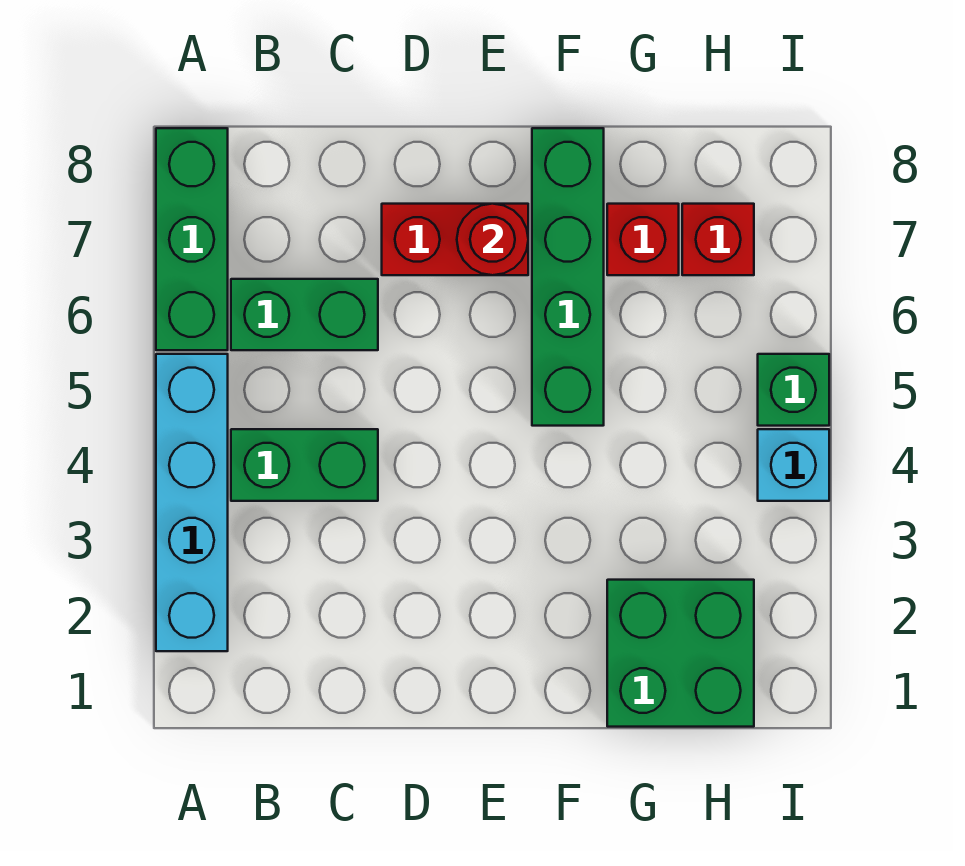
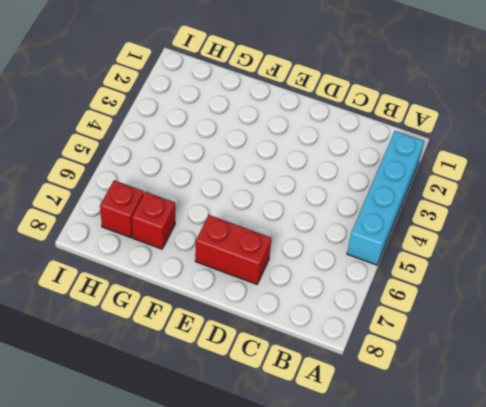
none -> green brick A6:A8 level 1
none -> green brick B4:C4 level 1
none -> green brick B6:C6 level 1

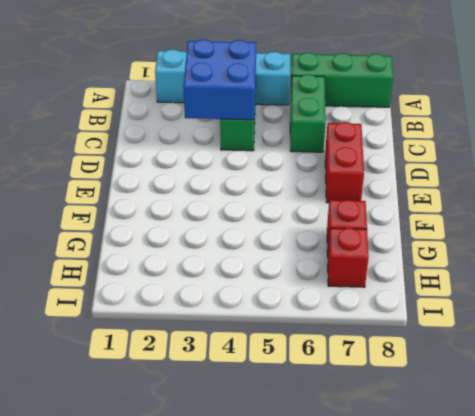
blue brick B3:C4 level 2 -> none
none -> green brick F5:F8 level 1
none -> green brick G1:H2 level 1
none -> cyan brick I4 level 1

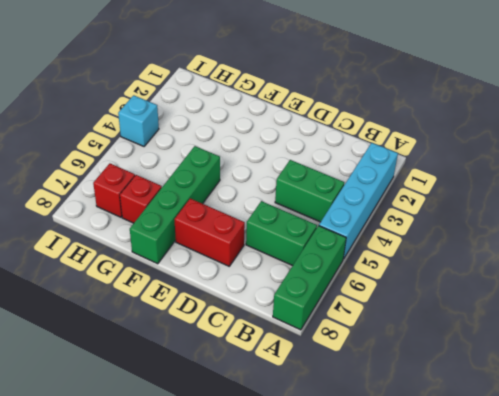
none -> green brick G1:H2 level 1
none -> green brick I5 level 1
none -> red round brick E7 level 2

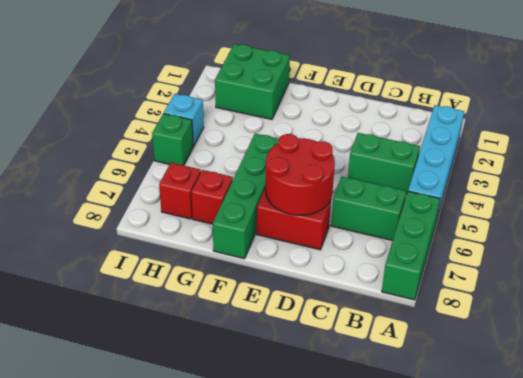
red round brick D6:E7 level 2 -> red round brick E7 level 2

